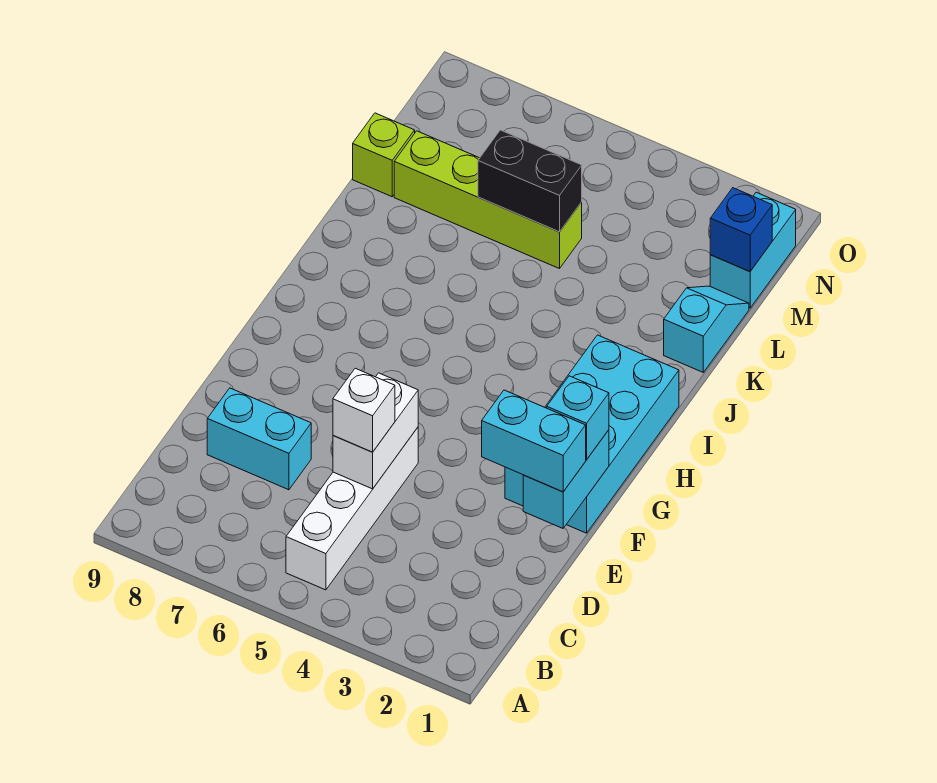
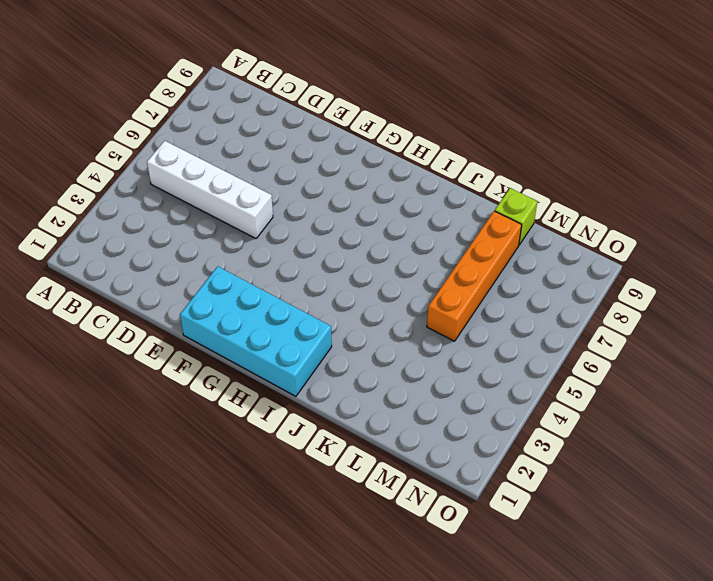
orange brick L5:L8 level 1 -> lime brick L5:L8 level 1
none -> cyan brick D7:D8 level 1
none -> cyan slope K1:L1 level 1 top K
none -> cyan brick M1:N1 level 1

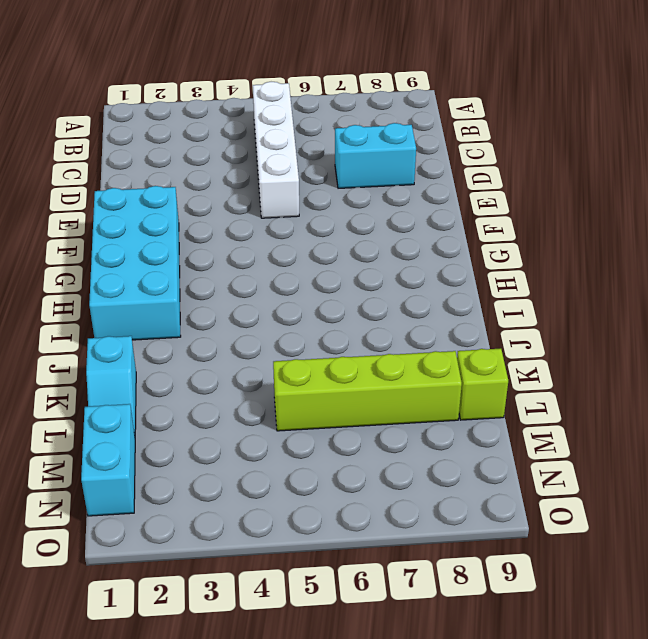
none -> white brick D5:E5 level 2
none -> cyan brick E1:F1 level 2
none -> black brick L5:L6 level 2

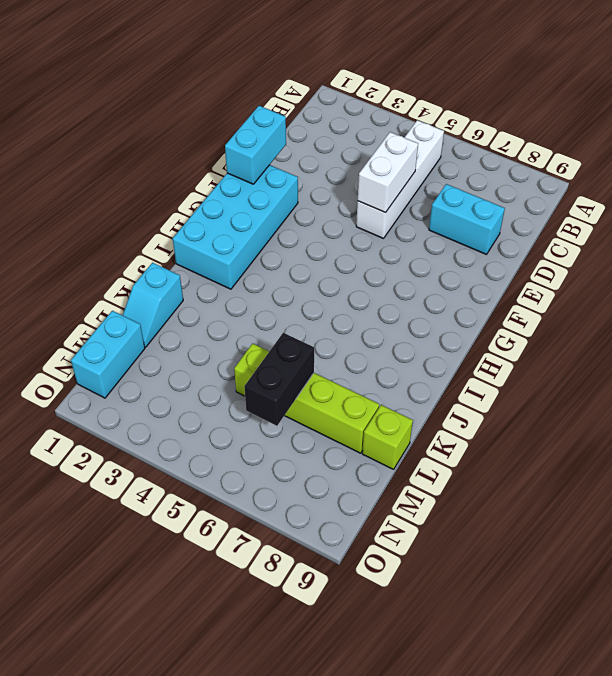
black brick L6:M6 level 2 -> black brick L5:L6 level 2
none -> blue brick M1 level 2
none -> white brick D5 level 3
none -> cyan brick E1:E2 level 3

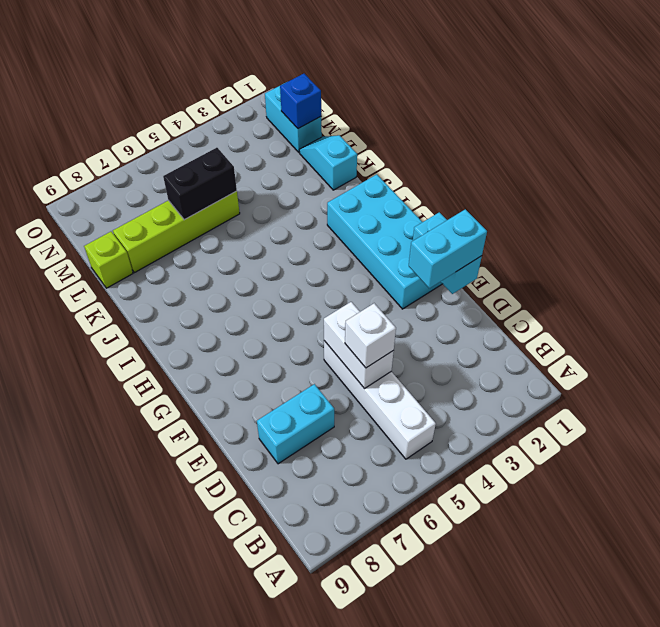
none -> cyan brick F1 level 3

